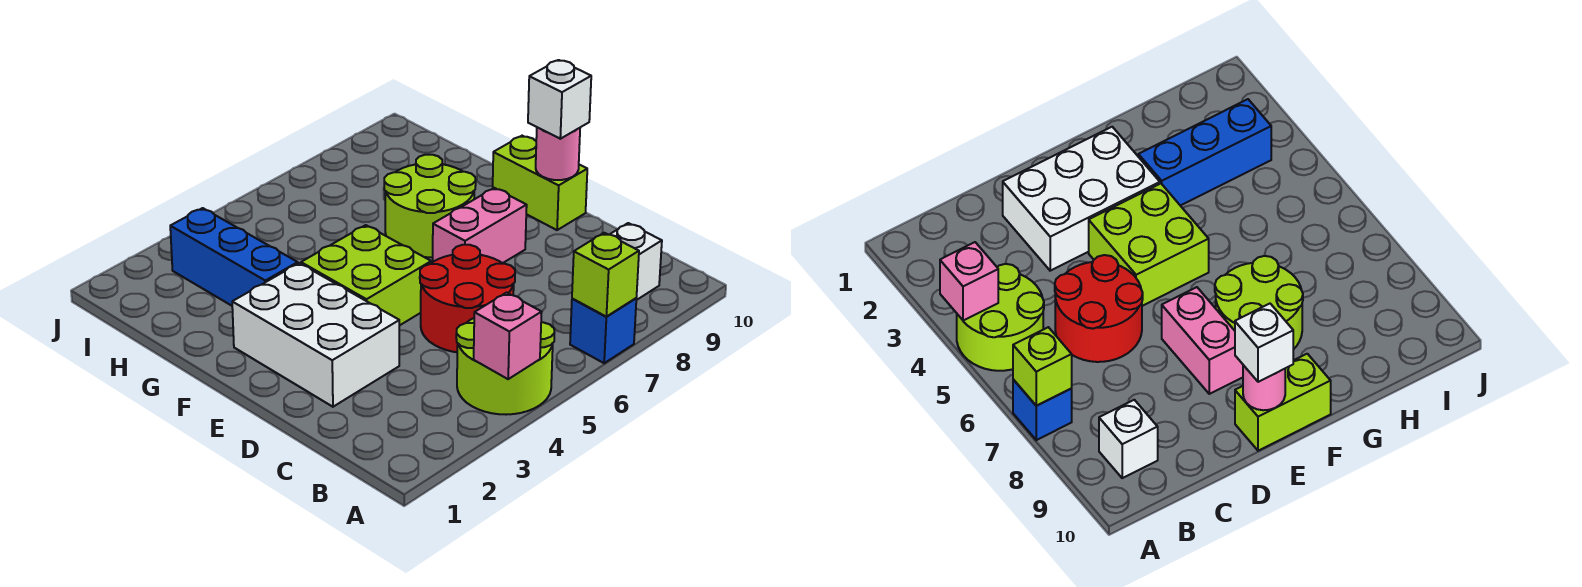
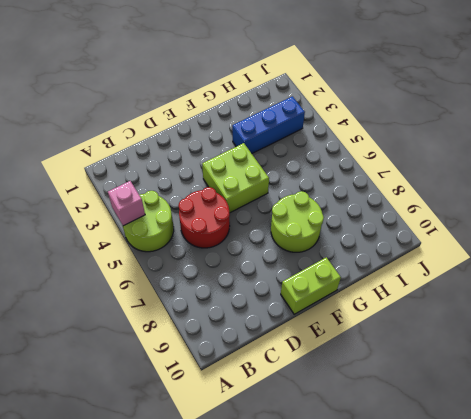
none -> blue brick A7 level 1
none -> white brick B9 level 1
none -> white brick D2:F3 level 1

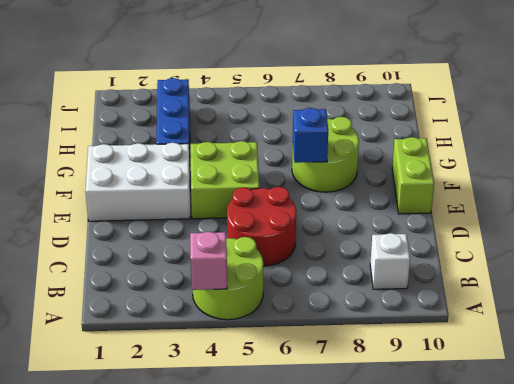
white brick E1:F3 level 1 -> white brick D2:F3 level 1
blue brick F7 level 2 -> blue brick A7 level 1
none -> pink brick E7:E8 level 1
none -> lime brick A7 level 2
none -> pink round brick E10 level 2

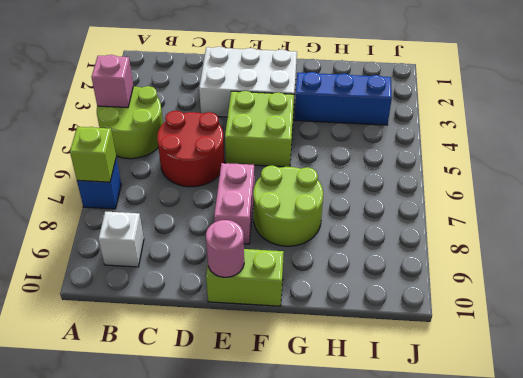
none -> white brick E10 level 3

